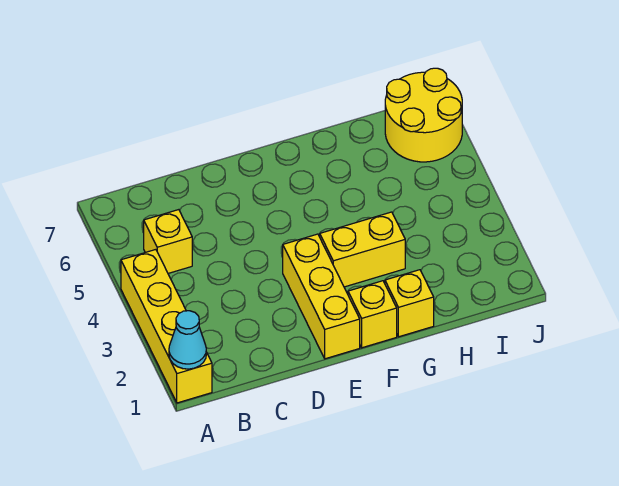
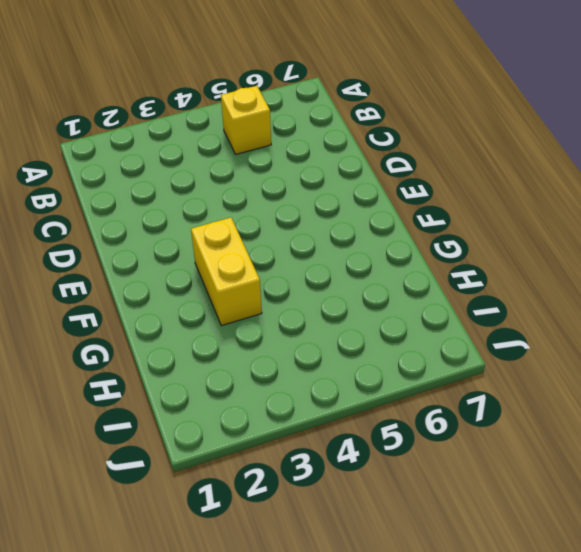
none -> yellow brick A1:A4 level 1
none -> yellow brick E1:E3 level 1

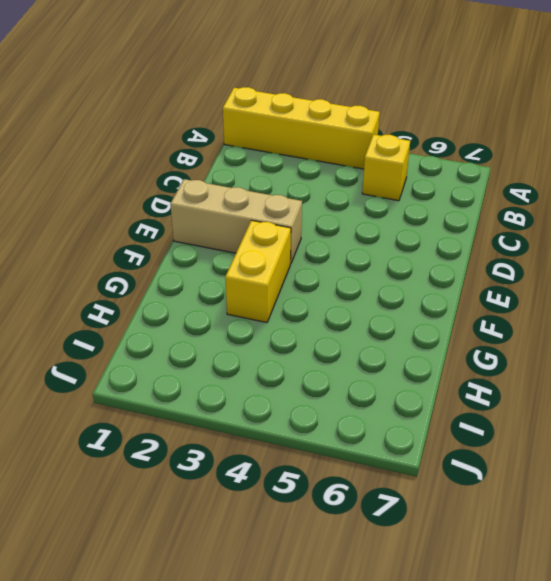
tan brick E1:E3 level 1 -> yellow brick E1:E3 level 1
none -> yellow brick F1 level 1
none -> yellow brick G1 level 1

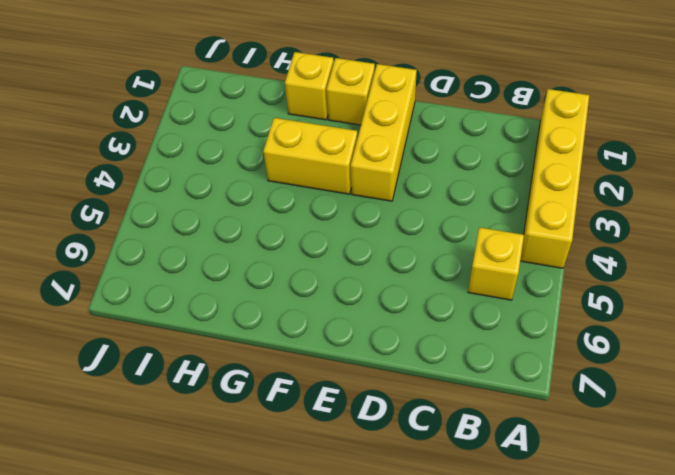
none -> yellow round brick I6:J7 level 1
none -> cyan cone A1 level 2

